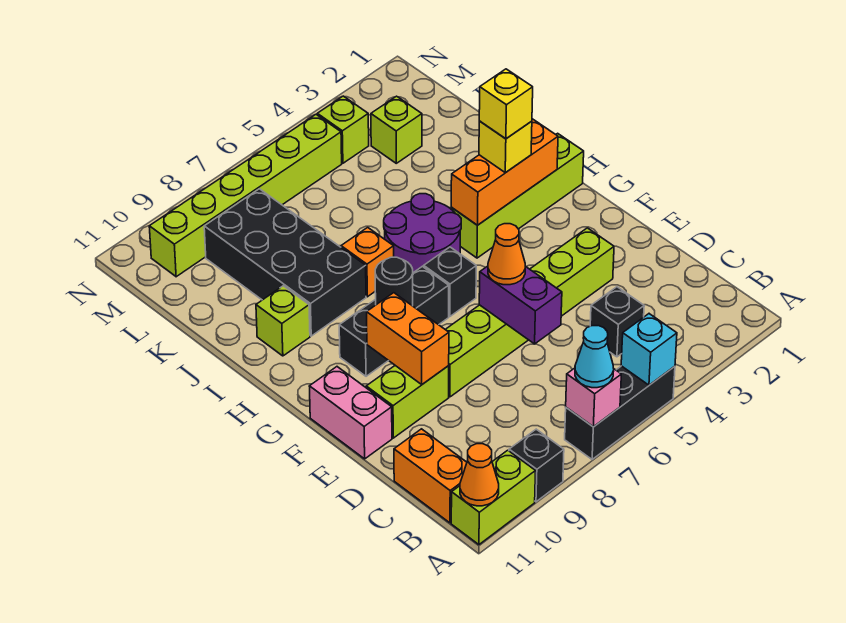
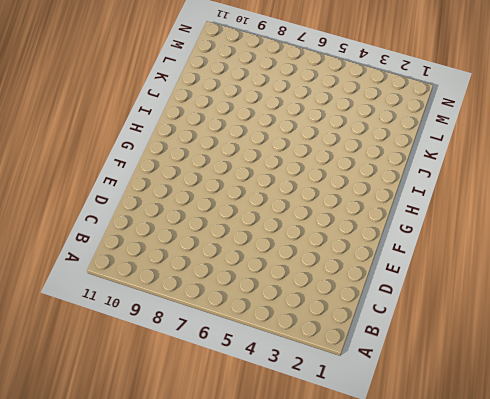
none -> black brick A5:A7 level 1
none -> black brick A9 level 1
none -> lime brick A10:A11 level 1

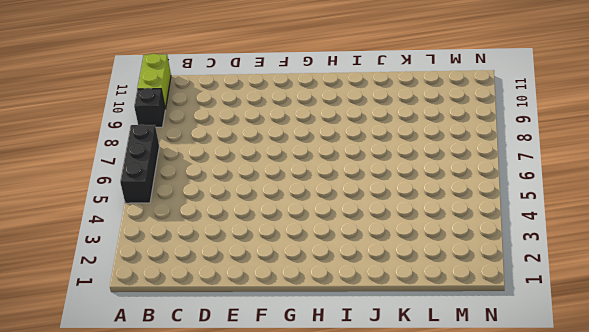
none -> orange brick B11:C11 level 1
none -> black brick C4 level 1
none -> lime brick E3:E8 level 1

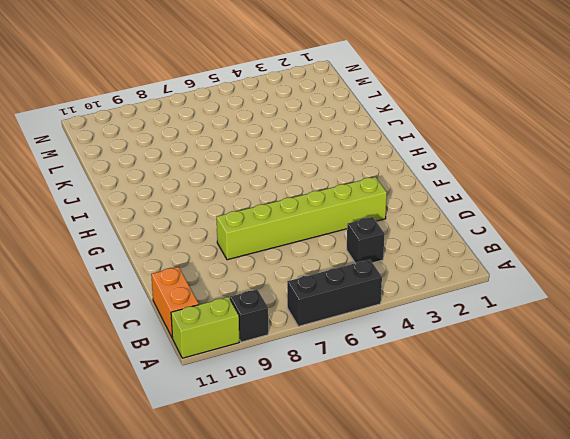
none -> lime brick E9:E10 level 1
none -> pink brick E11:F11 level 1
none -> black brick G6 level 1

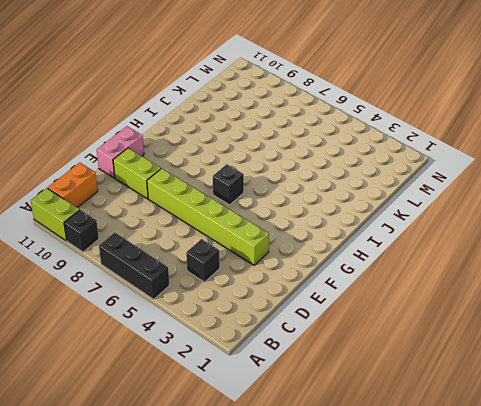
none -> black brick G7:G9 level 1
none -> lime brick H1:H4 level 1
none -> purple round brick H5:I6 level 1

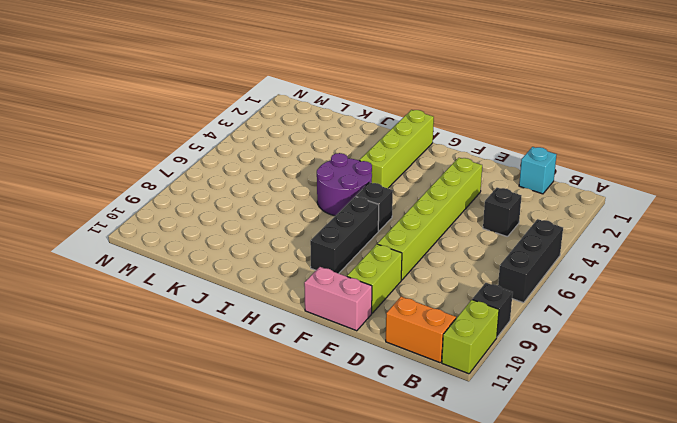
cyan brick C1 level 1 -> cyan brick A5 level 2
none -> orange brick I7 level 1
none -> black brick I8:L9 level 1
none -> lime brick I10 level 1

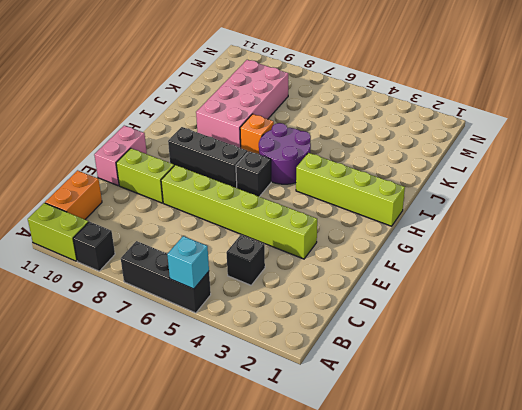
pink brick I8:L9 level 1 -> black brick I8:L9 level 1
none -> lime brick I10 level 1
none -> lime brick L3 level 1
none -> lime brick M4 level 1

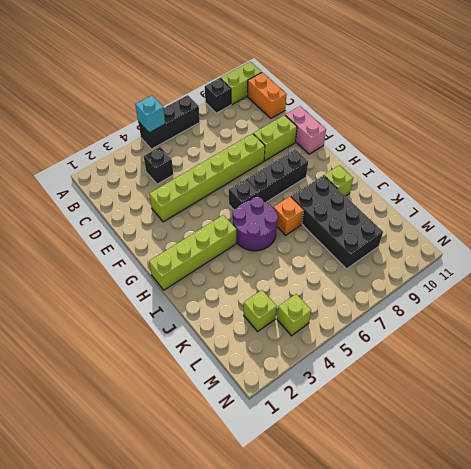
none -> lime brick M5:M10 level 1
none -> pink brick A7 level 2
none -> orange cone A11 level 2

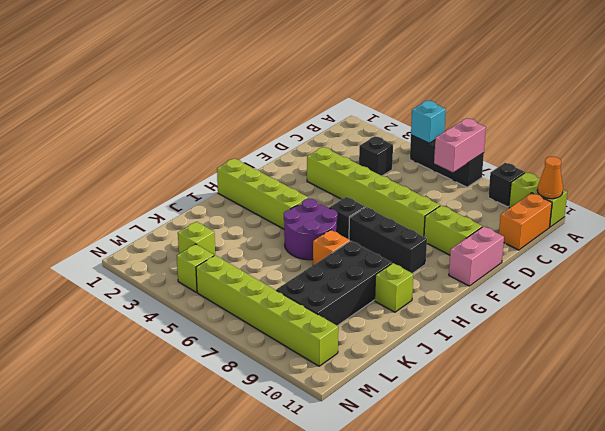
pink brick A7:B7 level 2 -> pink brick A7 level 2
none -> purple brick D6:E6 level 2
none -> orange brick E9:F9 level 2
none -> black round brick G8 level 2

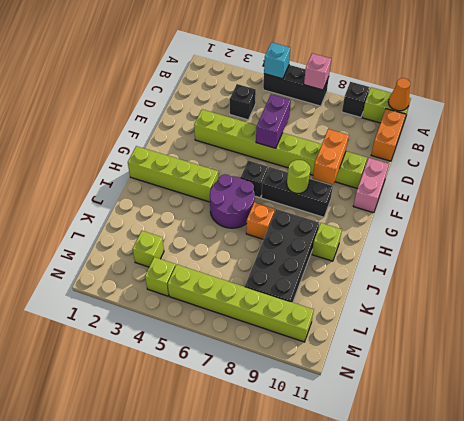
lime round brick G8 level 2 -> black round brick G8 level 2
none -> orange brick H2:H4 level 2
none -> cyan cone A7 level 3
none -> orange cone E6 level 3

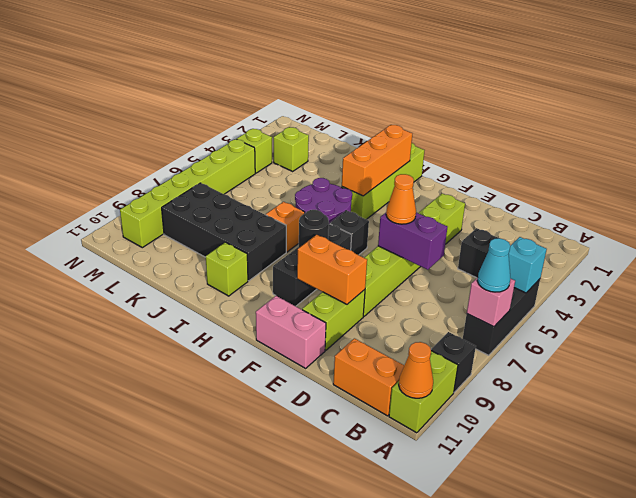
none -> yellow brick H3 level 3
none -> yellow brick H3 level 4

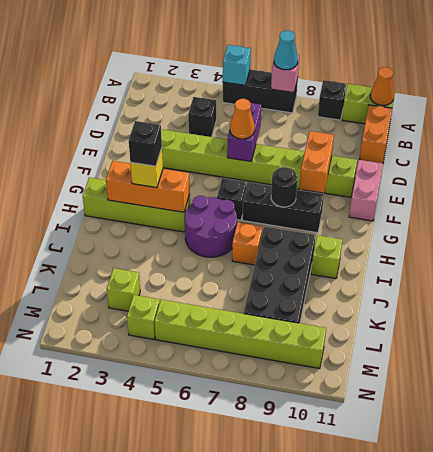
black brick H3 level 4 -> yellow brick H3 level 4

